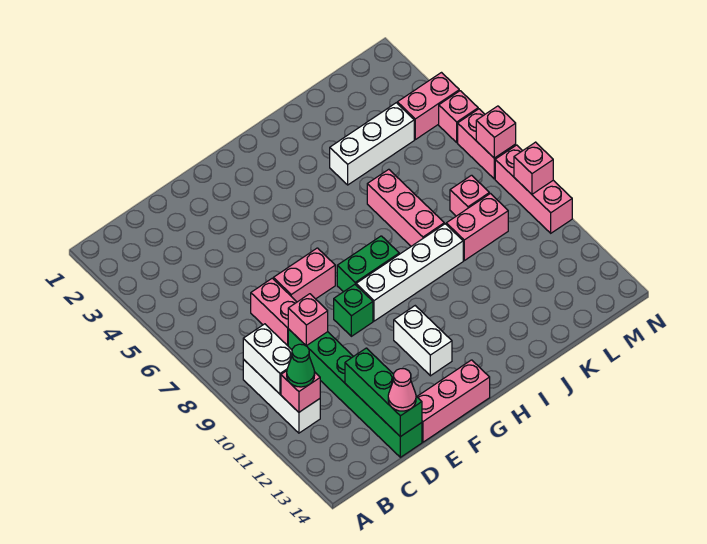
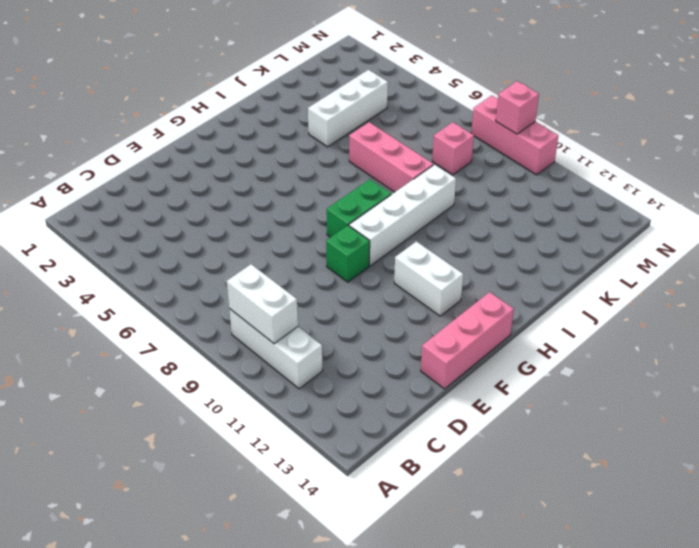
none -> pink brick D7:D8 level 1
none -> green brick D9:D14 level 1
none -> pink brick E7:F7 level 1

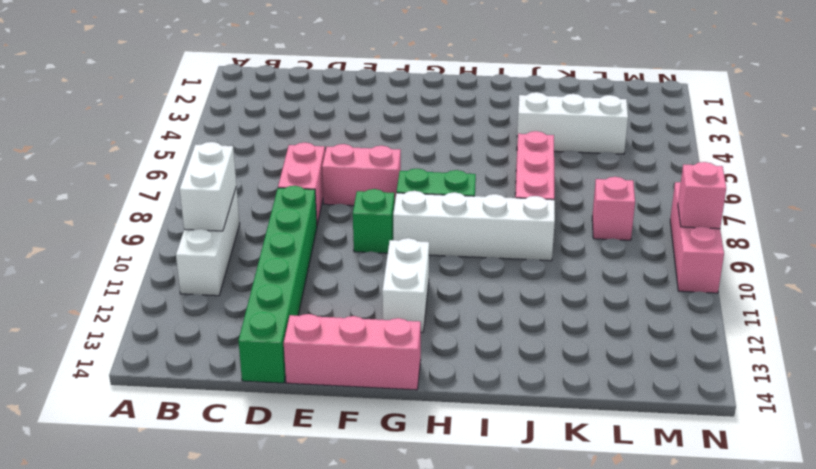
none -> pink brick K9:L9 level 1
none -> pink brick M4:N4 level 1
none -> pink brick N5 level 1

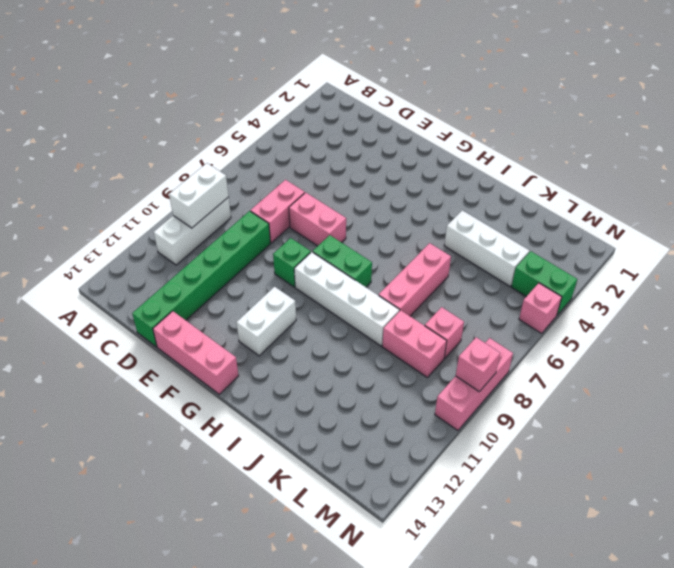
green brick M4:N4 level 1 -> pink brick M4:N4 level 1
none -> pink brick N6:N7 level 1
none -> pink brick B11 level 2
none -> pink brick D9 level 2

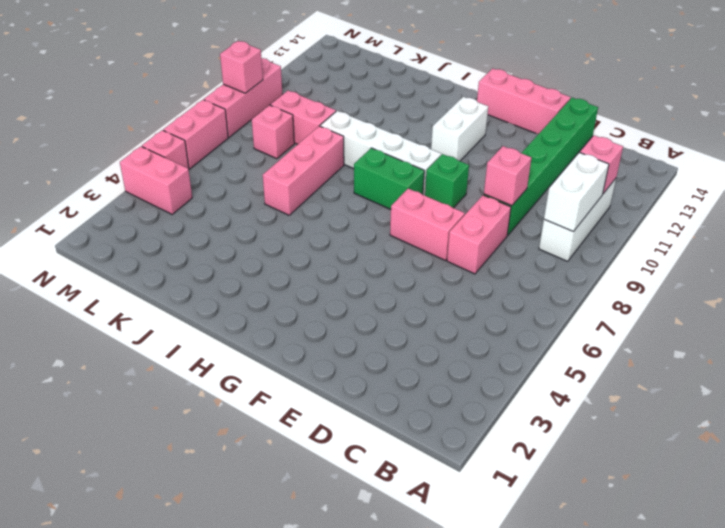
none -> white brick J4:L4 level 1
none -> green brick D12:D14 level 2
none -> pink brick N7 level 2

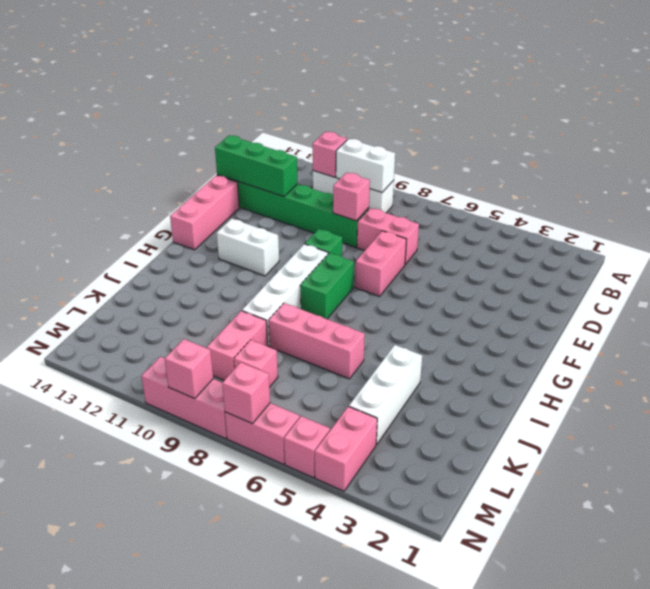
none -> green cone B11 level 3
none -> pink cone D14 level 3

